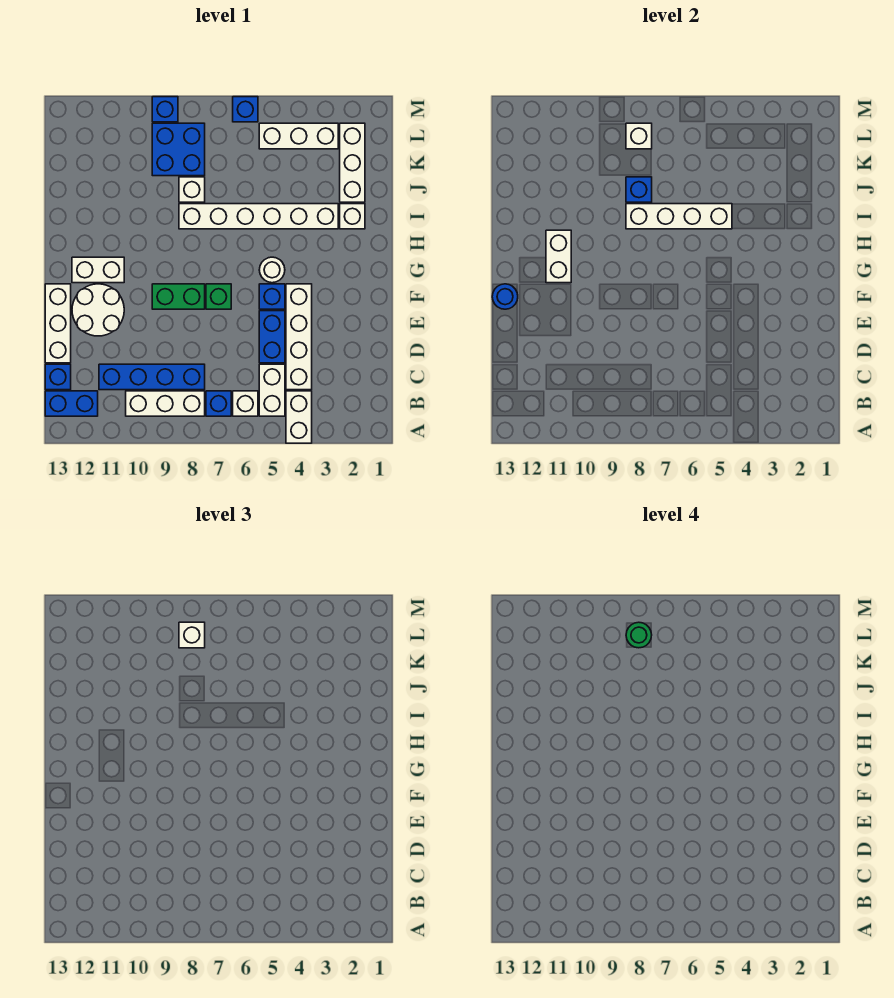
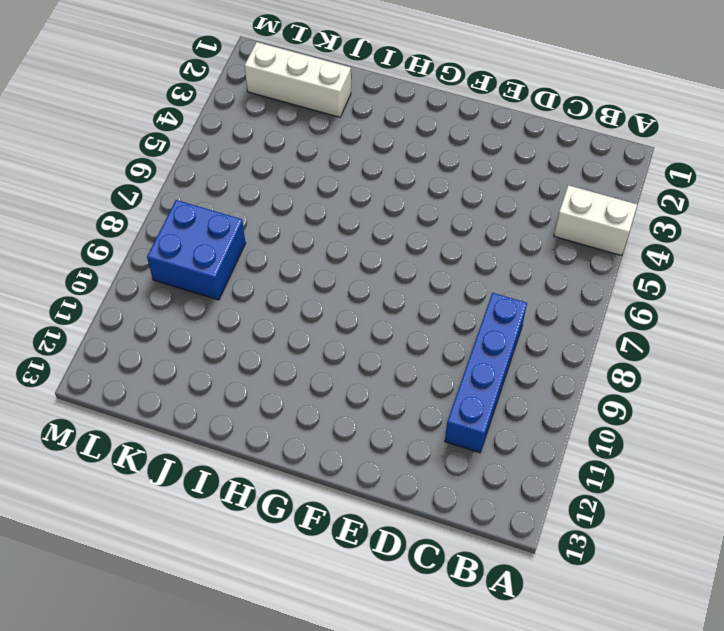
none -> white brick B5:C5 level 1
none -> white brick B6 level 1
none -> blue brick B7 level 1
none -> white brick B8:B10 level 1

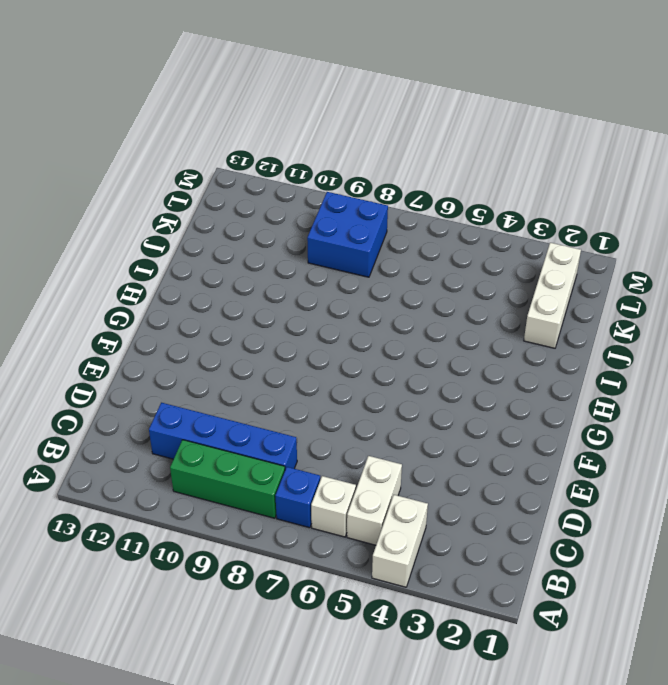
green brick B8:B10 level 1 -> white brick B8:B10 level 1
none -> blue brick B12:B13 level 1
none -> white brick C4:F4 level 1
none -> blue brick C13 level 1
none -> blue brick D5:E5 level 1

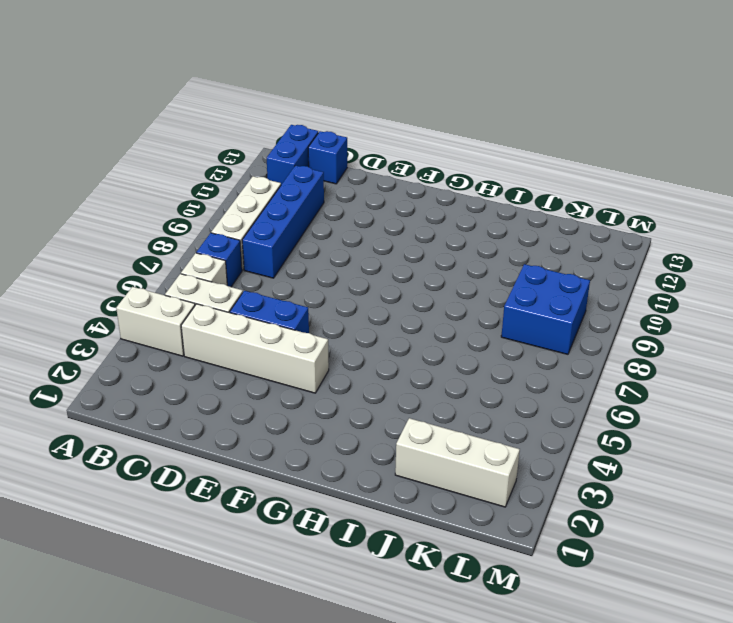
none -> white brick D13:F13 level 1
none -> white round brick E11:F12 level 1
none -> blue brick F5 level 1
none -> green brick F7 level 1

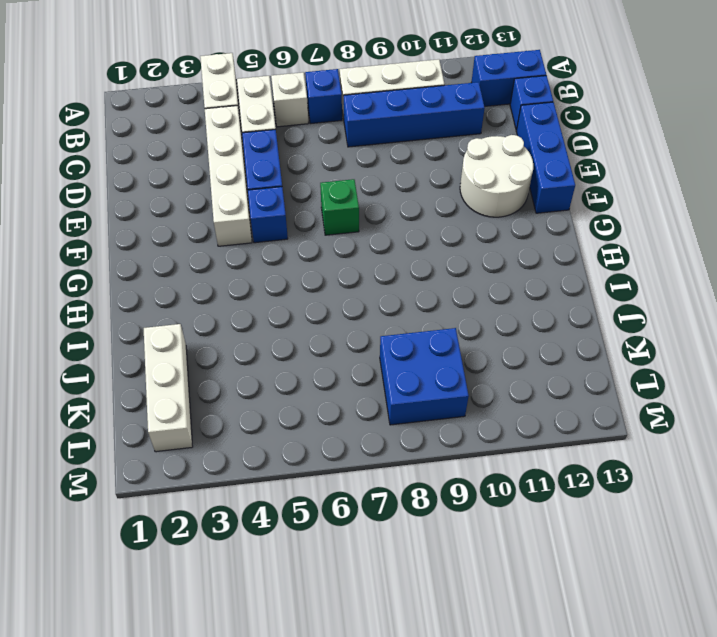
blue brick D13:F13 level 1 -> white brick D13:F13 level 1
none -> green brick F8:F9 level 1
none -> white round brick G5 level 1
none -> white brick G11:G12 level 1
none -> white brick I2 level 1

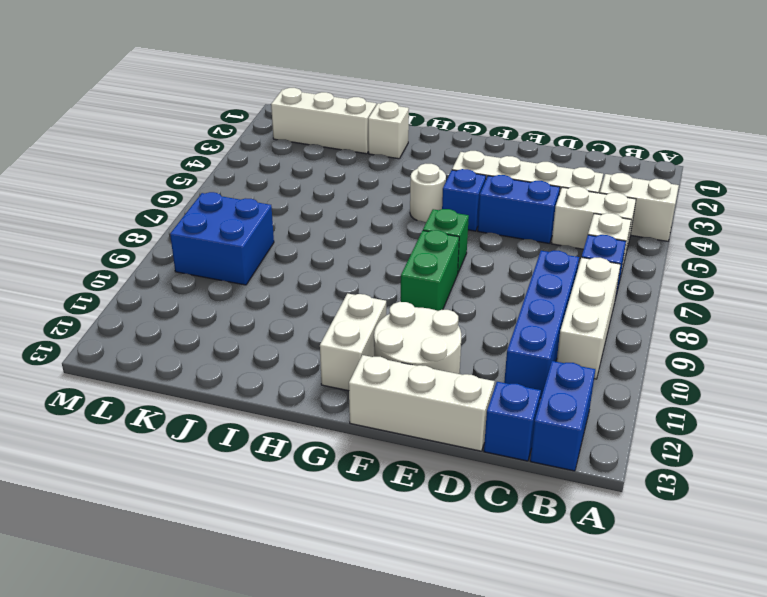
none -> white brick I3:I8 level 1
none -> white brick J8 level 1
none -> white brick L3:L5 level 1
none -> blue brick M6 level 1

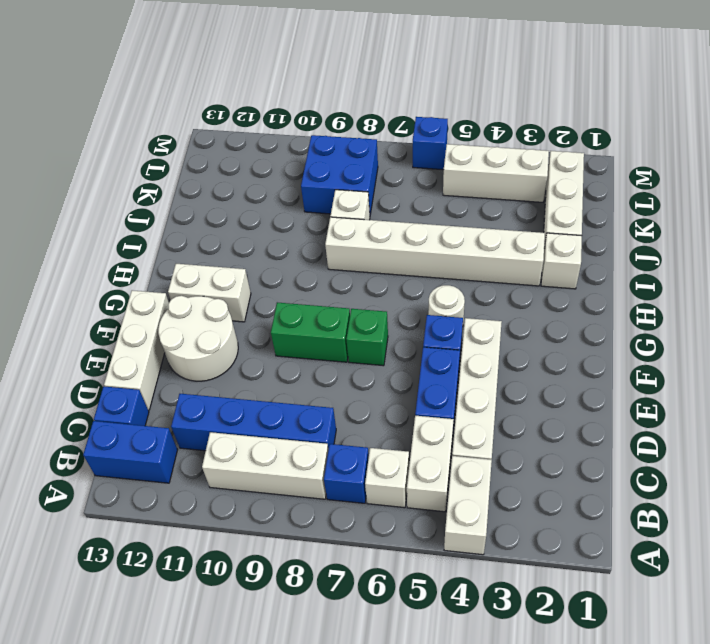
none -> blue brick M9 level 1
none -> blue round brick F13 level 2
none -> white brick G11:H11 level 2
none -> white brick I5:I8 level 2

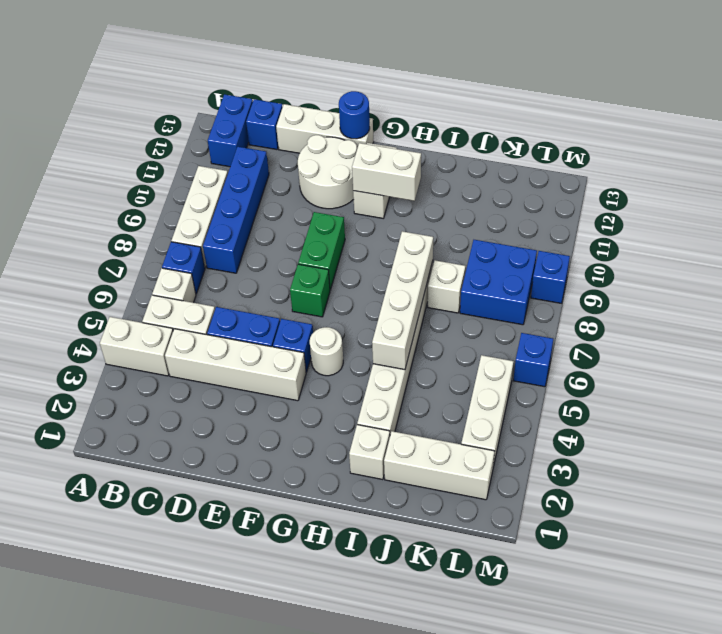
none -> blue brick J8 level 2
none -> white brick L8 level 2
none -> white brick L8 level 3
none -> green round brick L8 level 4

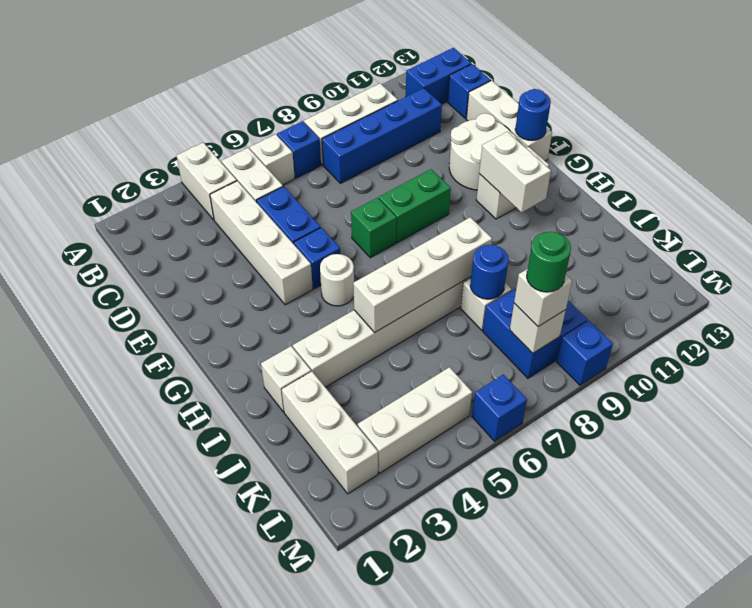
blue round brick J8 level 2 -> blue brick J8 level 2

